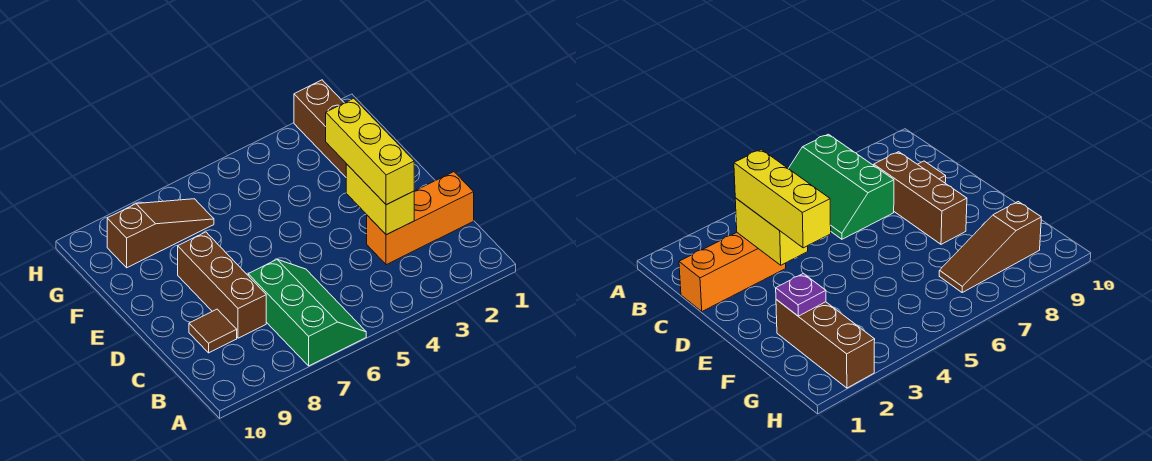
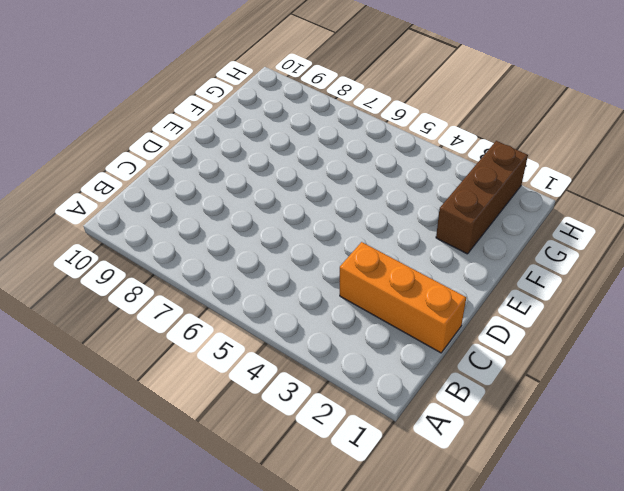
none -> green slope A6:C7 level 1 top 7
none -> brown brick C8:E8 level 1

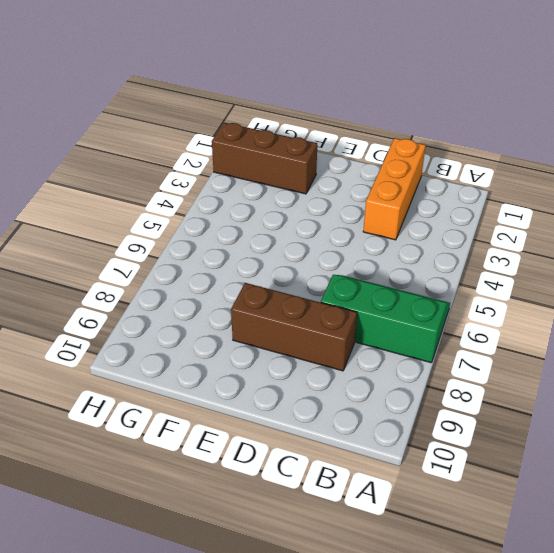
none -> brown tile C9 level 1
none -> brown slope G7:G9 level 1 top 9

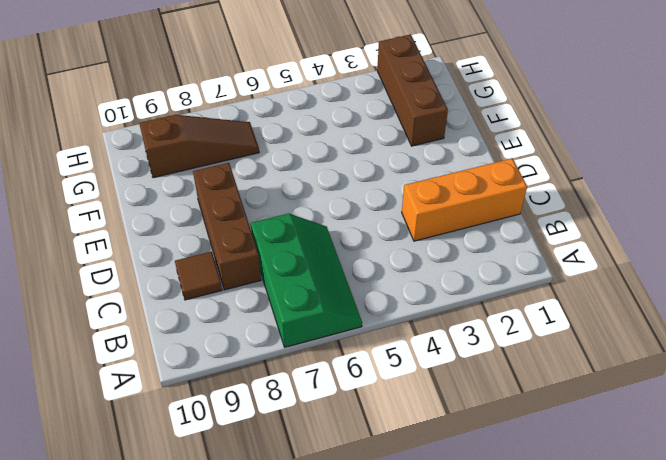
none -> yellow brick C3:D3 level 2
none -> purple plate F2 level 2

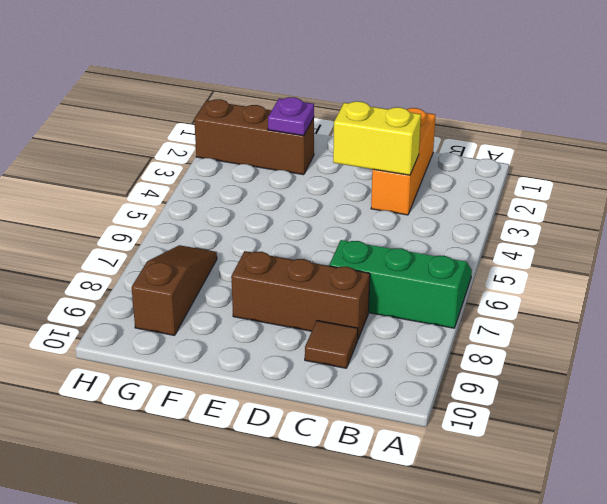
none -> yellow brick C3:E3 level 3

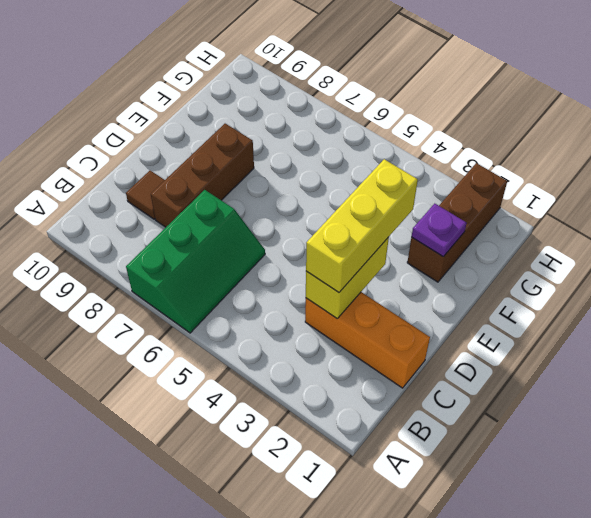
none -> brown slope G7:G9 level 1 top 9

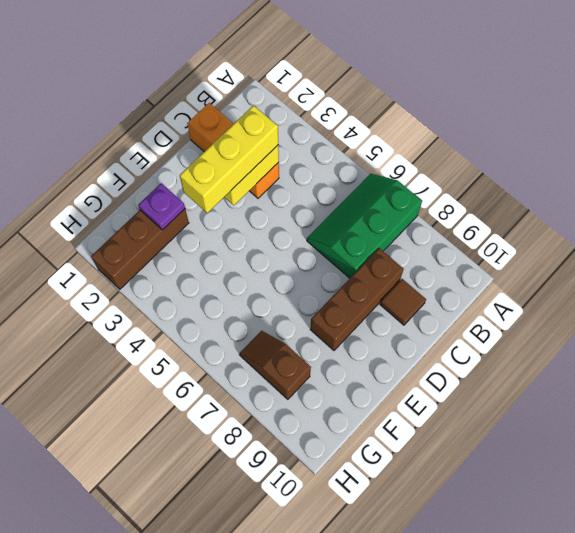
brown slope G7:G8 level 1 top 8 -> brown slope G7:G9 level 1 top 9

